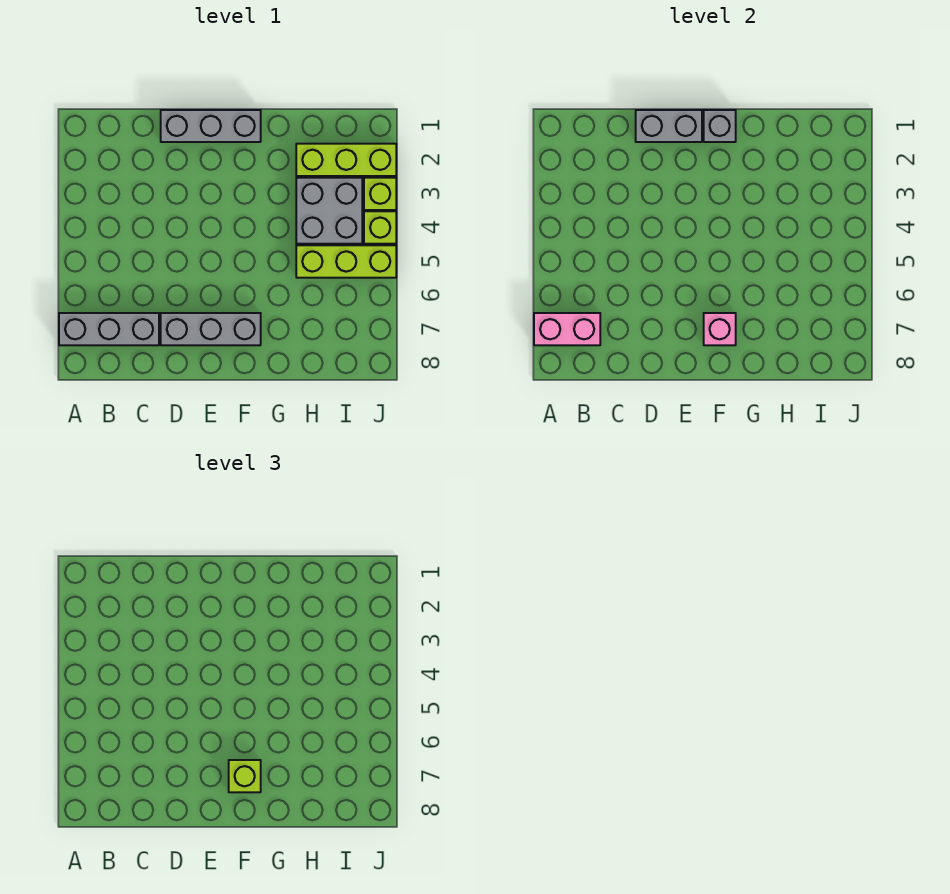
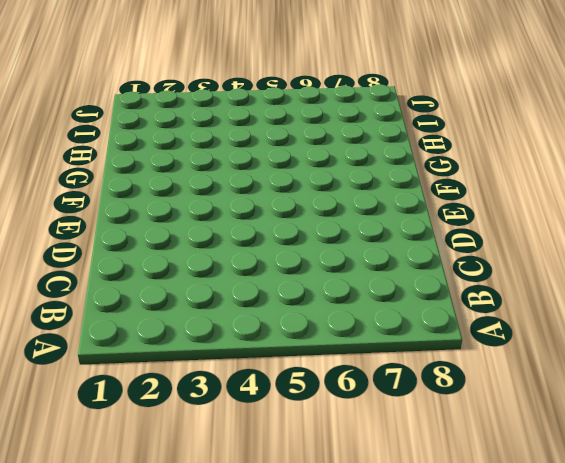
none -> grey brick A7:C7 level 1
none -> grey brick D1:F1 level 1
none -> grey brick D7:F7 level 1

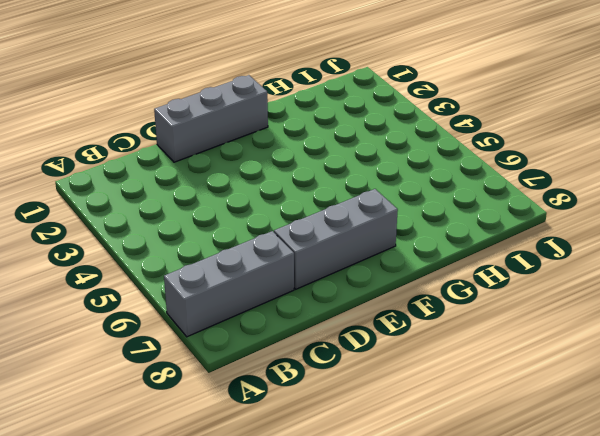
none -> lime brick H2:J2 level 1
none -> grey brick H3:I4 level 1
none -> lime brick H5:J5 level 1

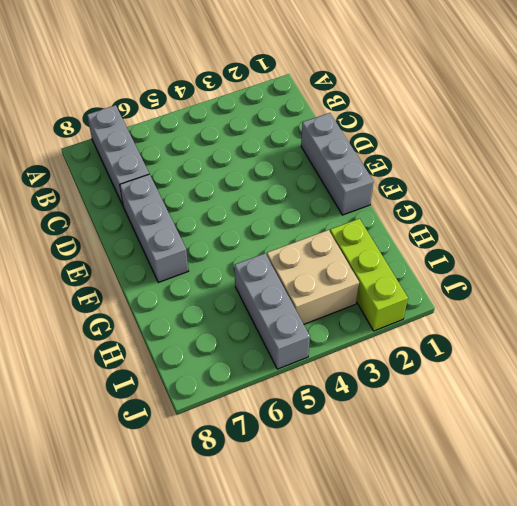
tan brick H3:I4 level 1 -> grey brick H3:I4 level 1
grey brick H5:J5 level 1 -> lime brick H5:J5 level 1
none -> lime brick J3 level 1
none -> lime brick J4 level 1
none -> pink brick A7:B7 level 2

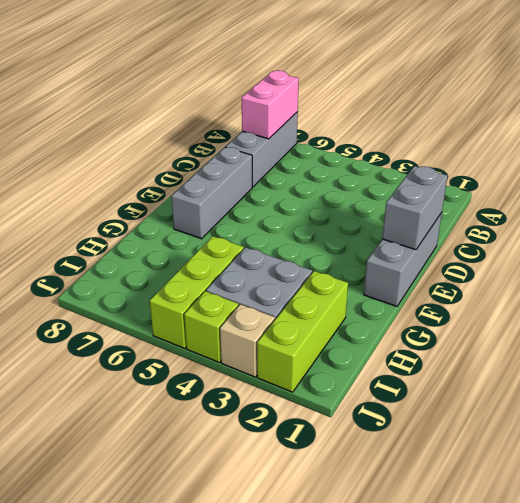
tan brick J3 level 1 -> lime brick J3 level 1
none -> grey brick F1 level 2
none -> pink brick F7 level 2
none -> lime brick F7 level 3

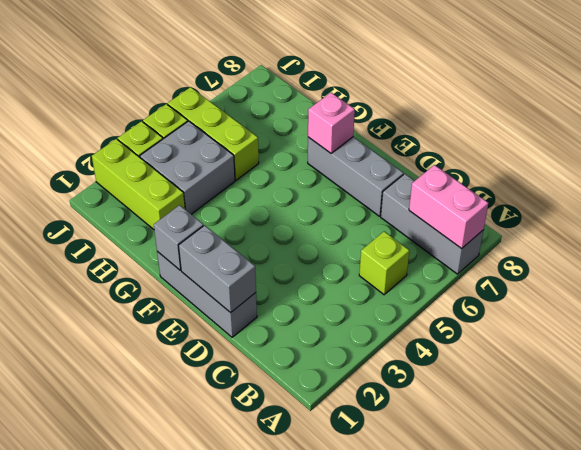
lime brick B5 level 1 -> lime brick F7 level 3

